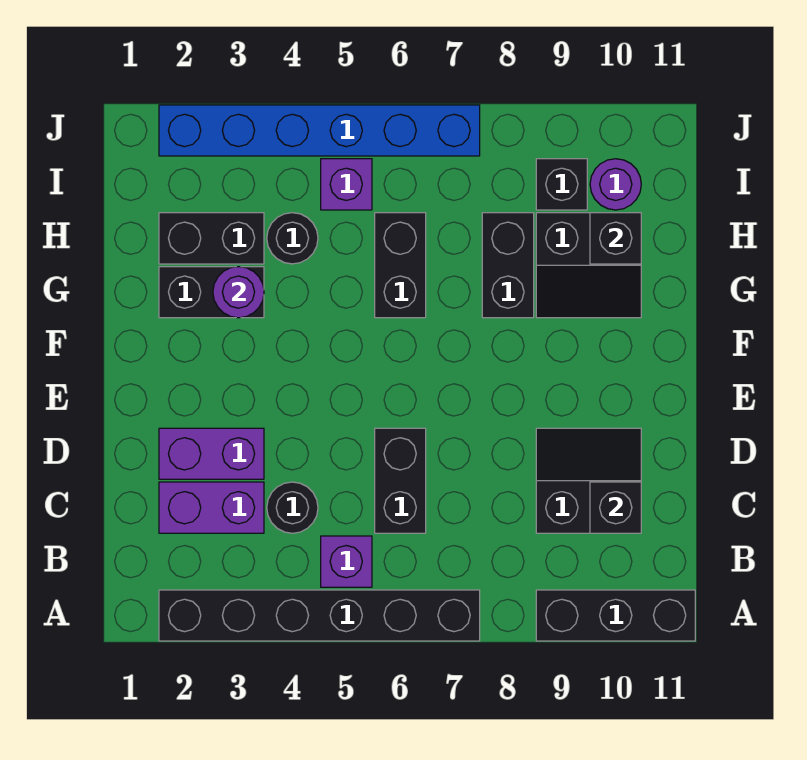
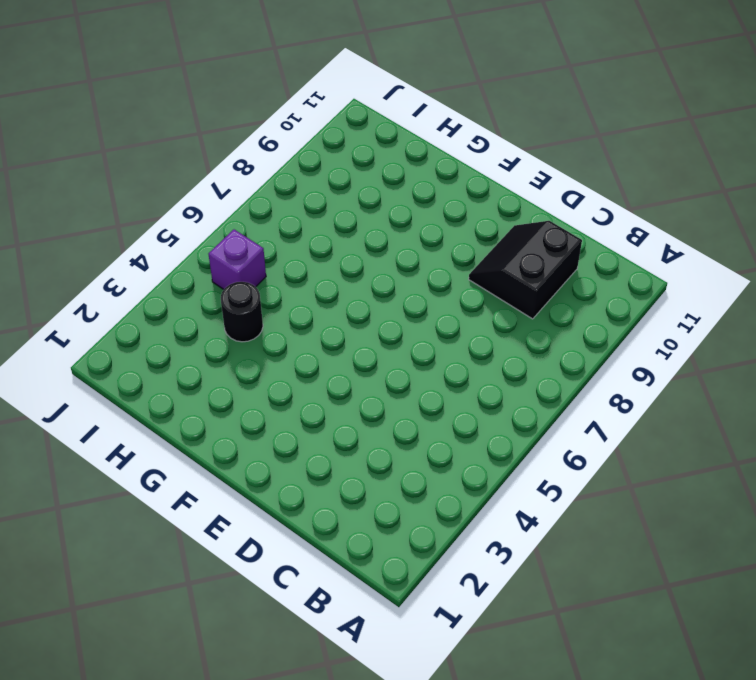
none -> black brick A2:A7 level 1
none -> black brick A9:A11 level 1
none -> purple brick B5 level 1

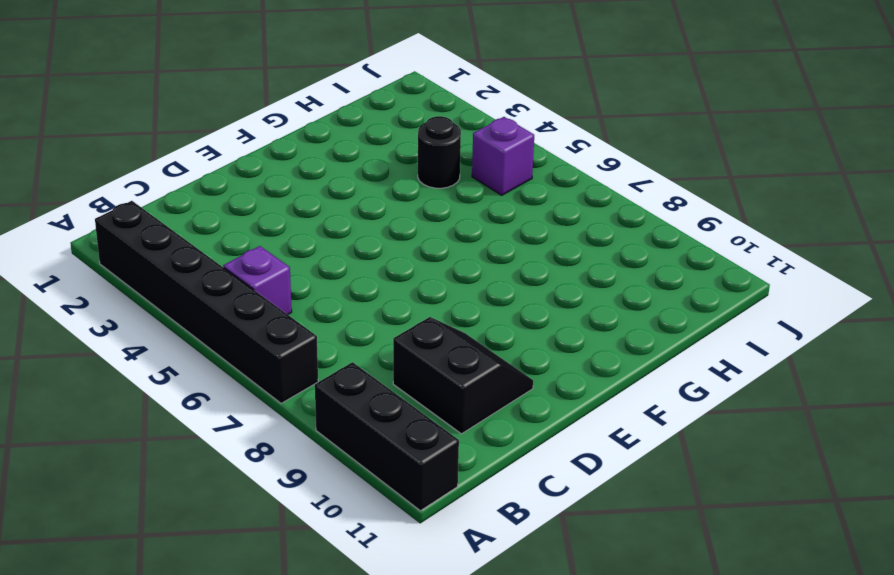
none -> purple brick C2:C3 level 1
none -> black round brick C4 level 1
none -> black brick C6:D6 level 1

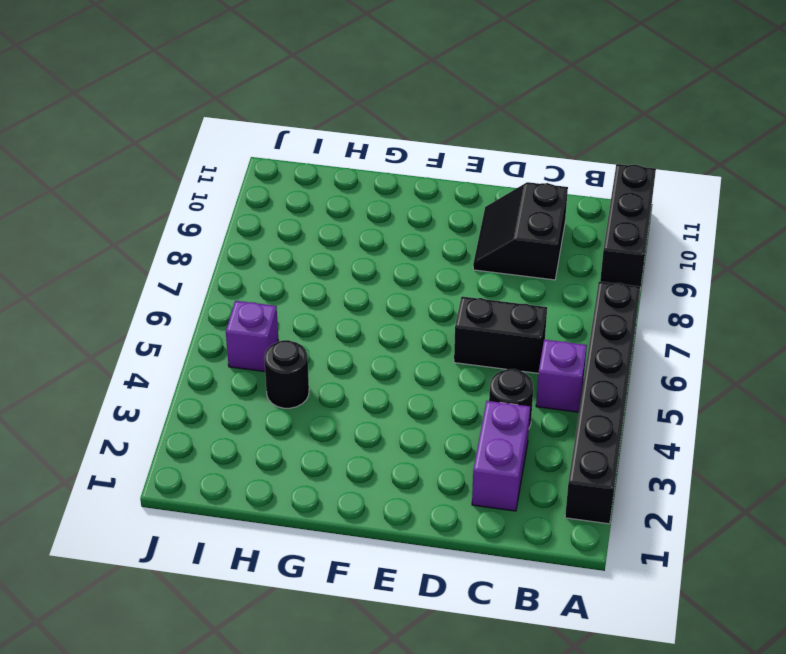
none -> purple brick D2:D3 level 1
none -> black brick G2:G3 level 1
none -> black brick G6:H6 level 1

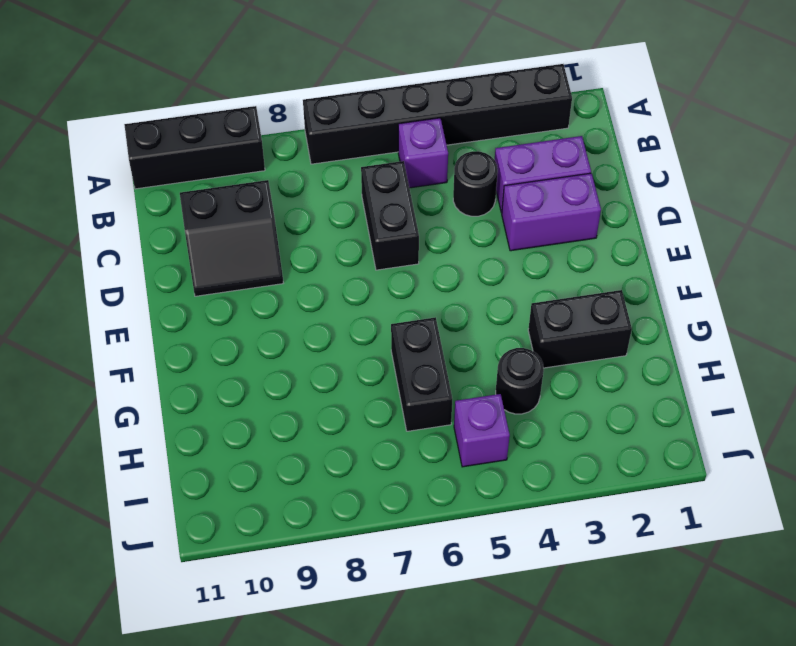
none -> black brick G8:H8 level 1
none -> black slope G9:H10 level 1 top H
none -> black brick H2:H3 level 1

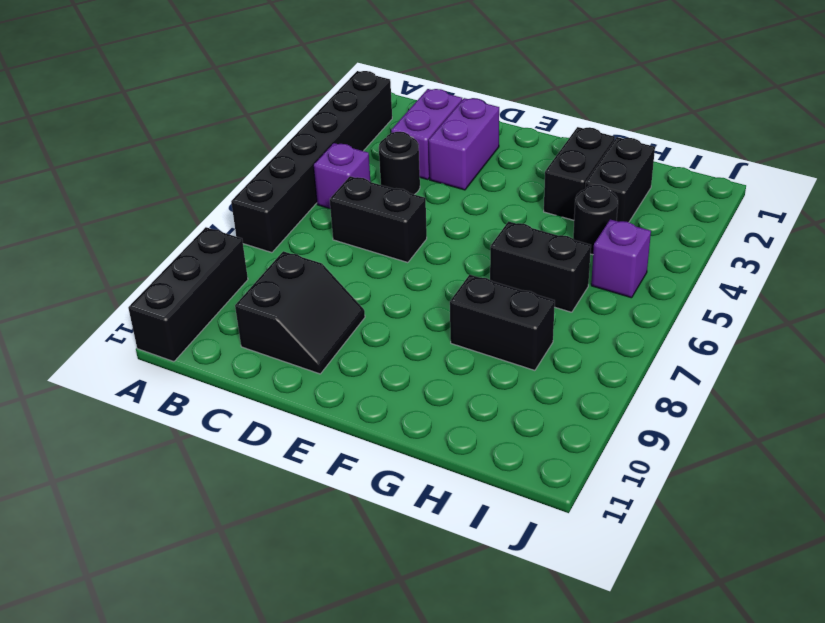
none -> black slope G9:H10 level 1 top H
none -> black brick I9 level 1
none -> purple round brick I10 level 1

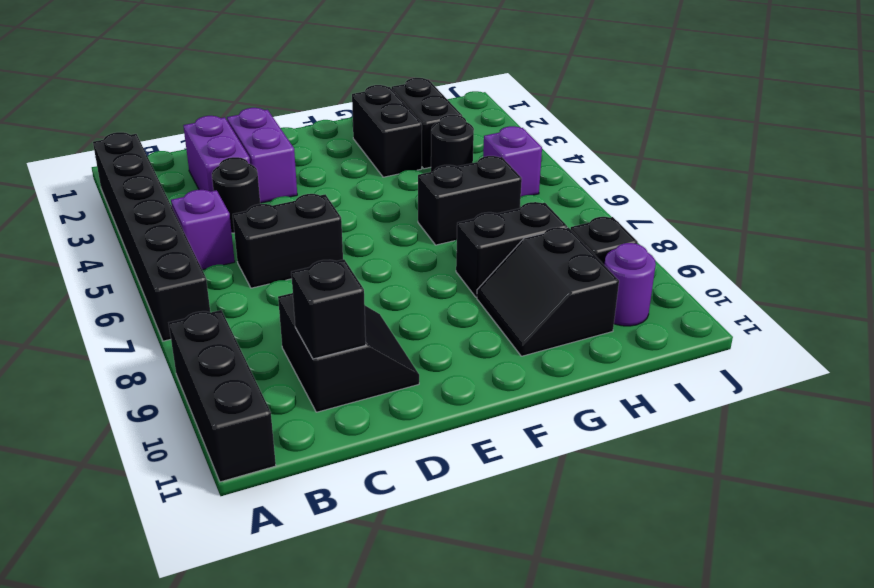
none -> blue brick J2:J7 level 1
none -> purple round brick G3 level 2
none -> black brick H10 level 2

